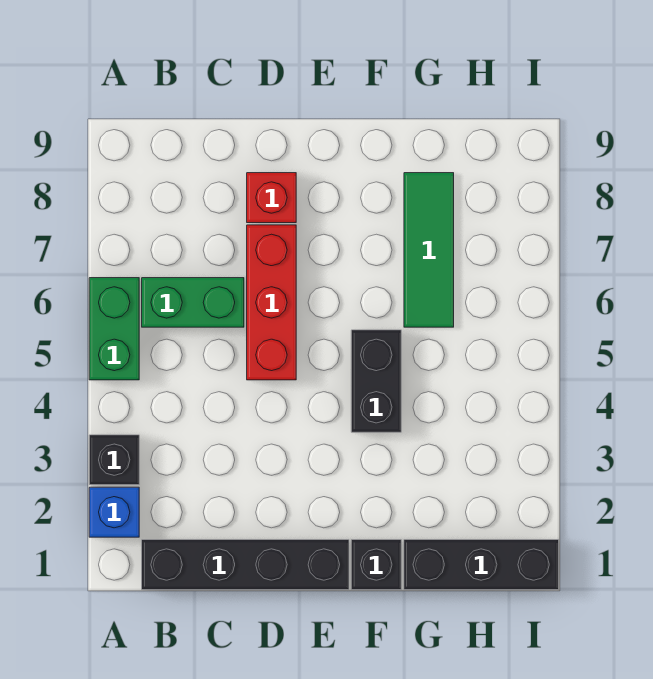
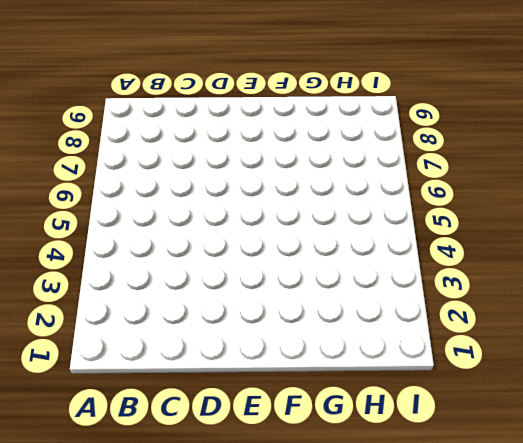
none -> blue brick A2 level 1
none -> black brick A3 level 1

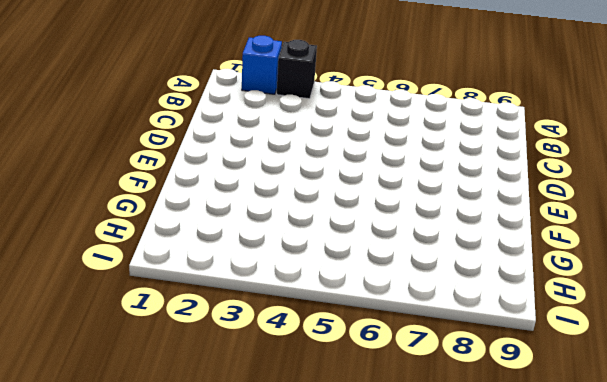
none -> green brick A5:A6 level 1
none -> black brick B1:E1 level 1

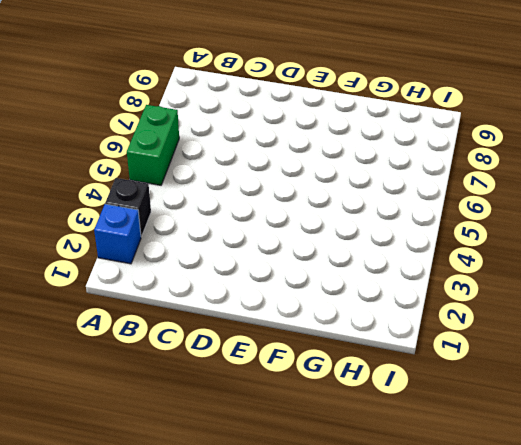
none -> black brick B1:E1 level 1
none -> green brick B6:C6 level 1

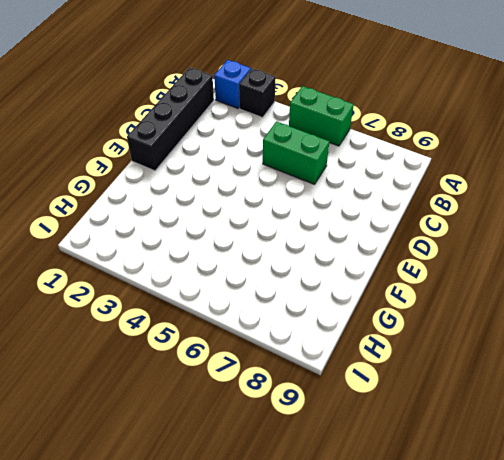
green brick C5:C6 level 1 -> green brick B6:C6 level 1
none -> red brick D5:D7 level 1
none -> red brick D8 level 1

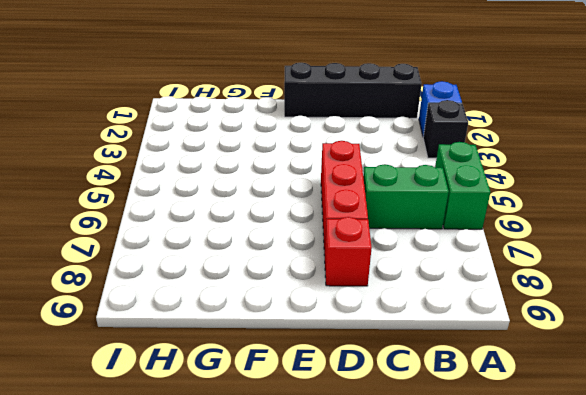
none -> black brick F1 level 1
none -> black brick F4:F5 level 1

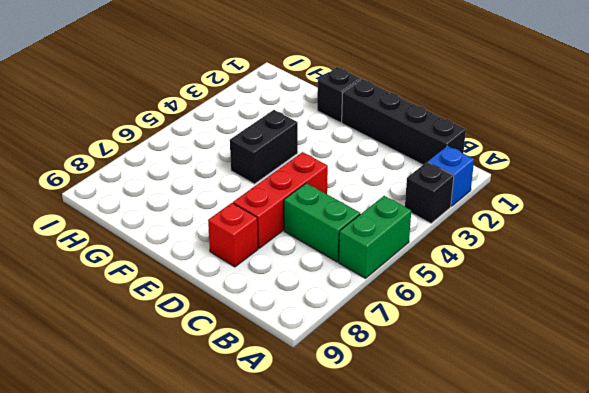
none -> black brick G1:I1 level 1
none -> green tile G6:G8 level 1

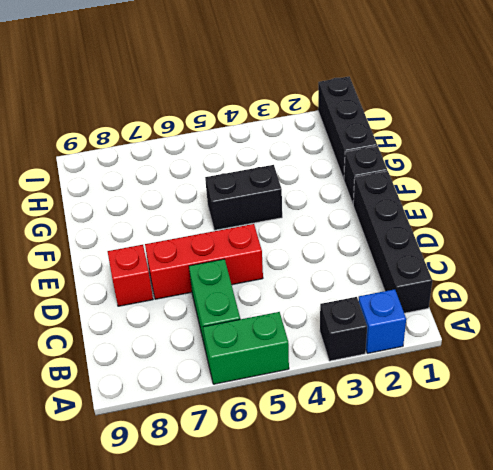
none -> green tile G6:G8 level 1

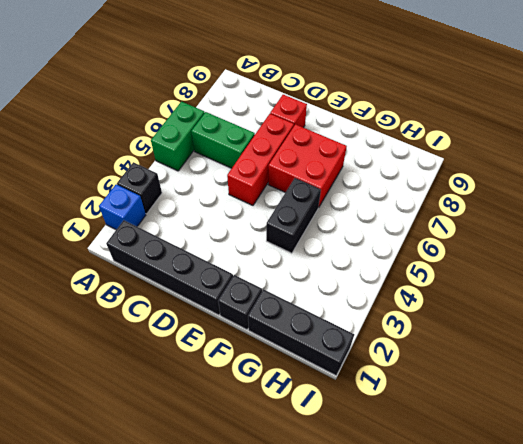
red brick E6:F7 level 1 -> none
none -> green tile G6:G8 level 1

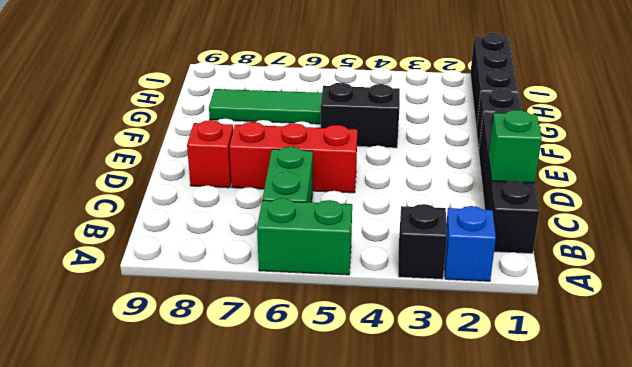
green brick C1 level 2 -> none

